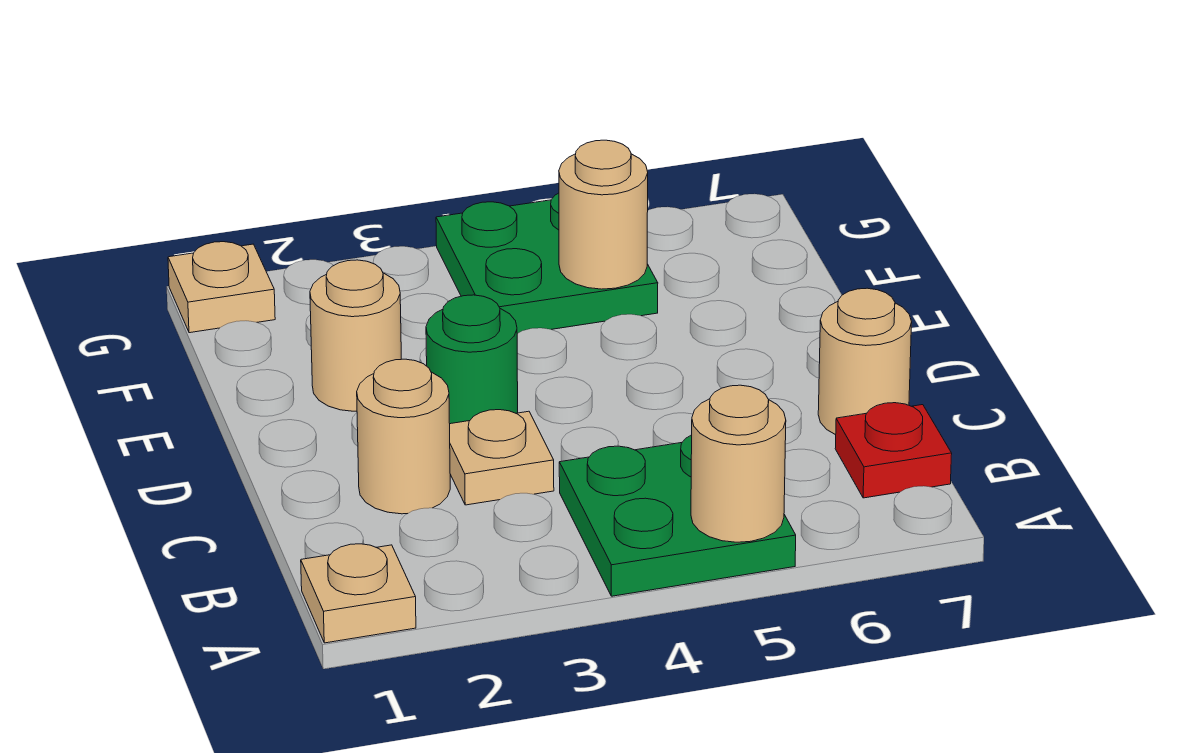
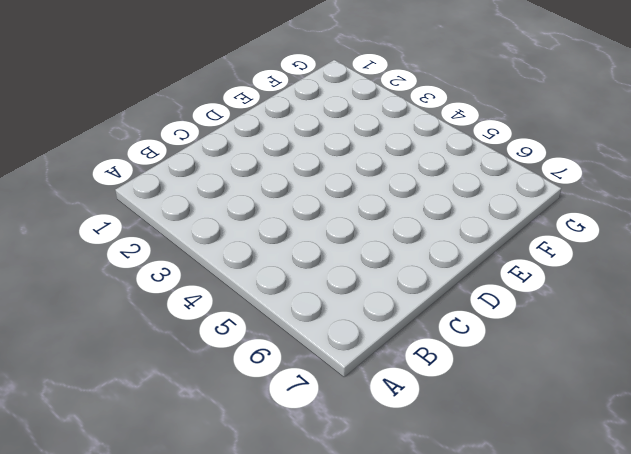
none -> tan plate A1 level 1
none -> green plate A4:B5 level 1
none -> red plate B7 level 1

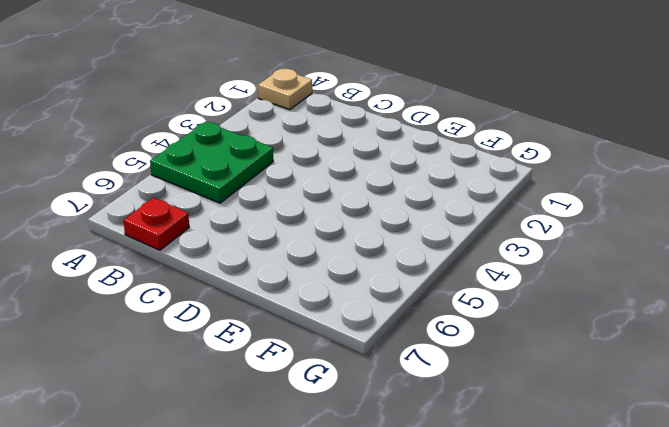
none -> tan round brick C2 level 1
none -> tan plate C3 level 1
none -> tan round brick C7 level 1

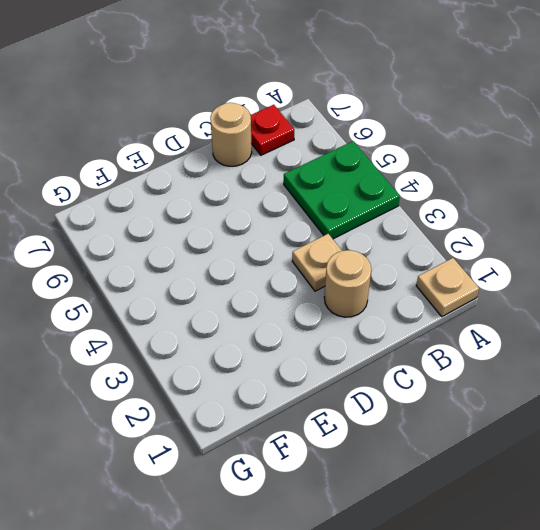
none -> green round brick D3 level 1
none -> tan round brick E2 level 1
none -> green plate F4:G5 level 1

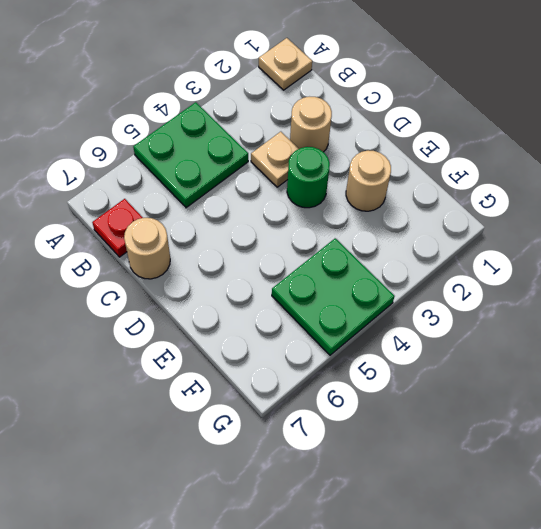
none -> tan plate G1 level 1
none -> tan round brick A5 level 2
none -> tan round brick F5 level 2

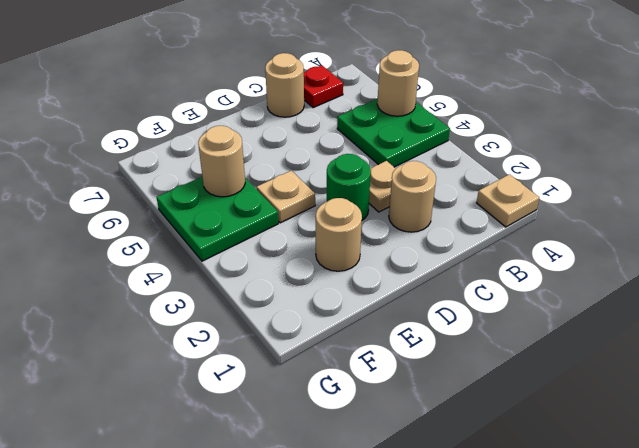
tan plate E4 level 1 -> tan plate G1 level 1

